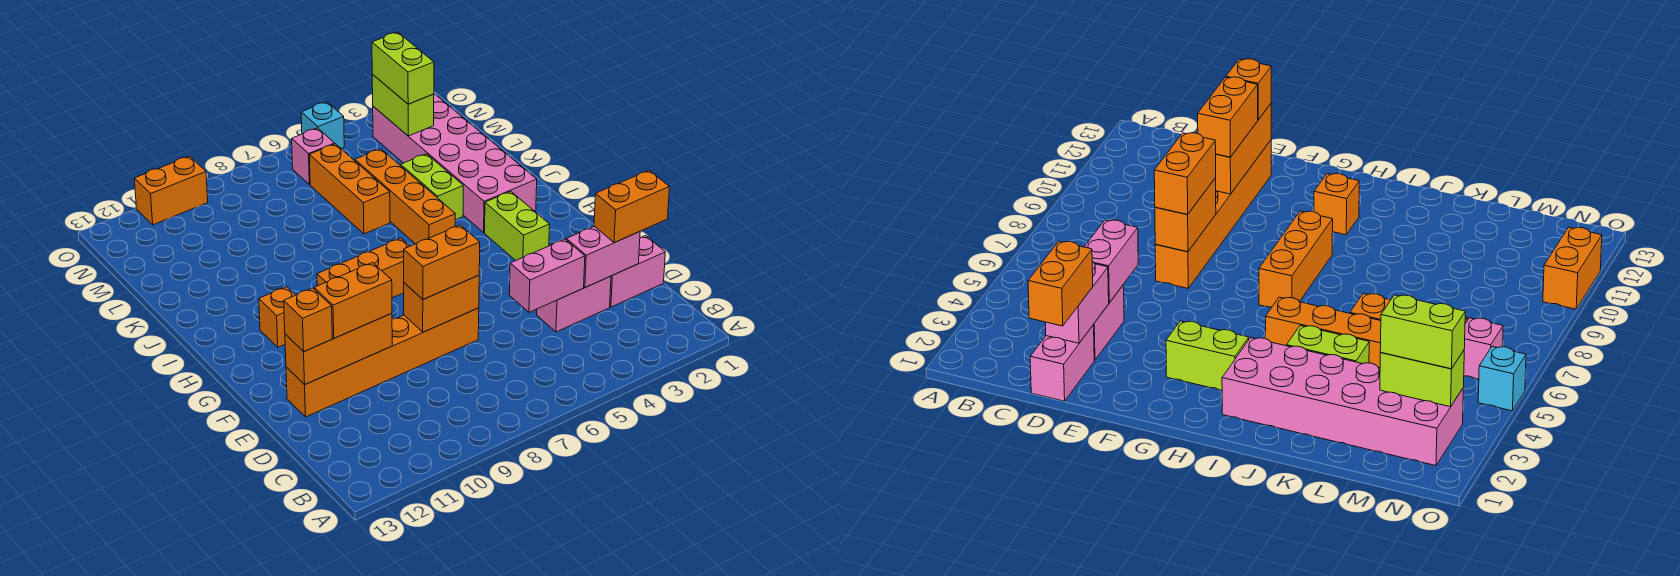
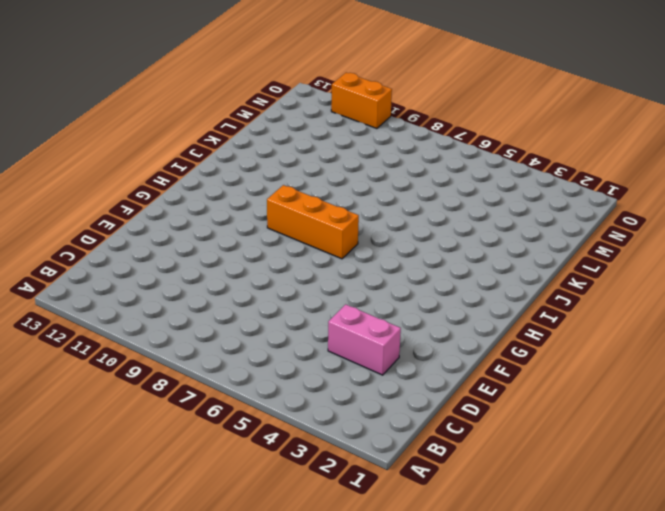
none -> pink brick D1:D2 level 1
none -> orange brick E7:E12 level 1
none -> lime brick G3:H3 level 1

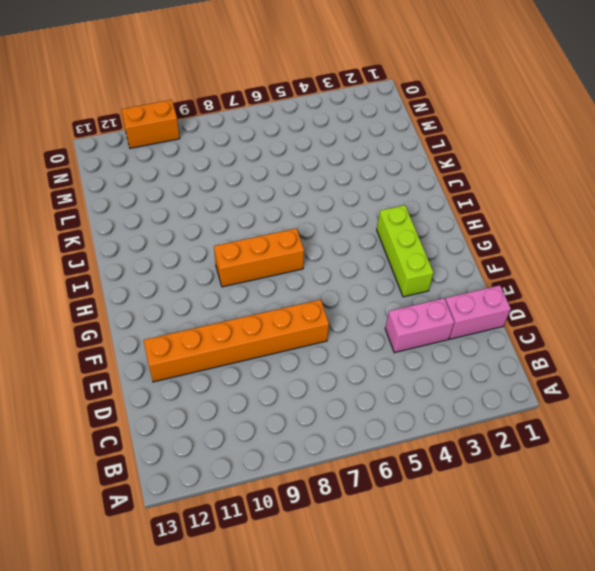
lime brick F3:H3 level 1 -> lime brick G3:H3 level 1
none -> orange brick H11 level 1
none -> pink brick I2:N3 level 1
none -> orange brick I5:L5 level 1

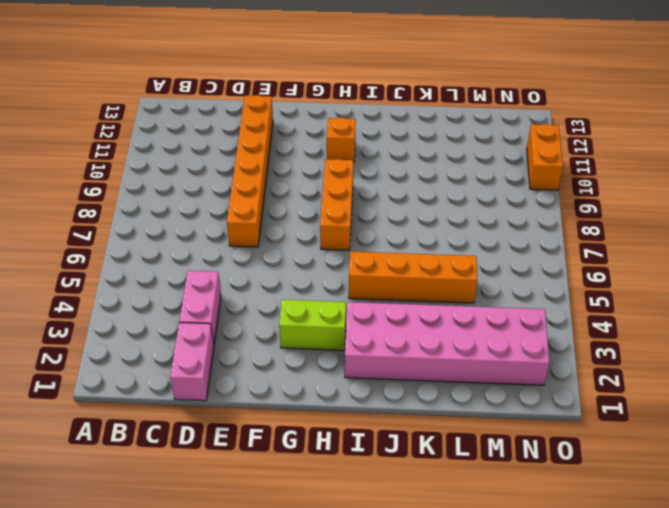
none -> lime brick J4:K4 level 1
none -> orange brick K6:M6 level 1
none -> pink brick N6 level 1

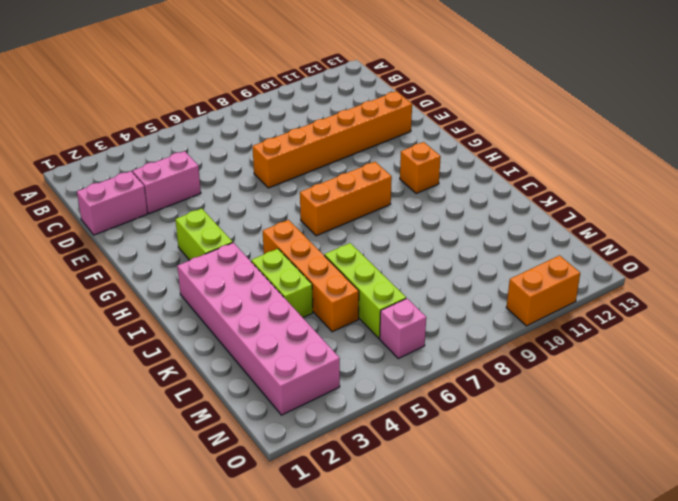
lime brick K6:M6 level 1 -> orange brick K6:M6 level 1
none -> cyan brick O5 level 1
none -> pink brick D2:D3 level 2
none -> pink brick D4:D5 level 2

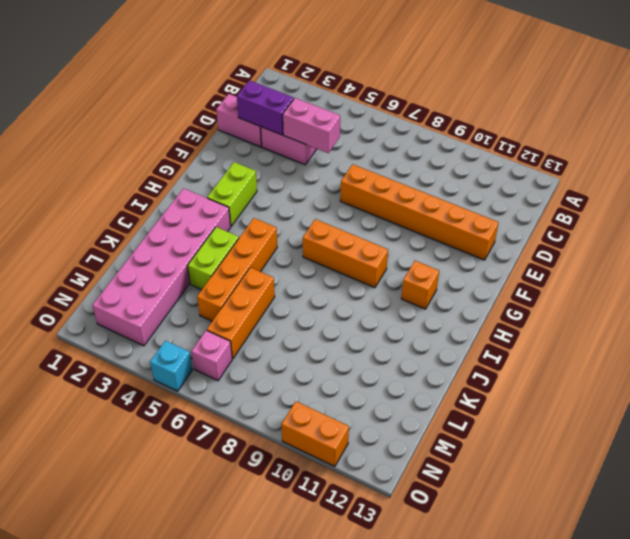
purple brick D2:D3 level 2 -> pink brick D2:D3 level 2
none -> orange brick E7:E8 level 2
none -> orange brick E10:E12 level 2
none -> lime brick M3:N3 level 2

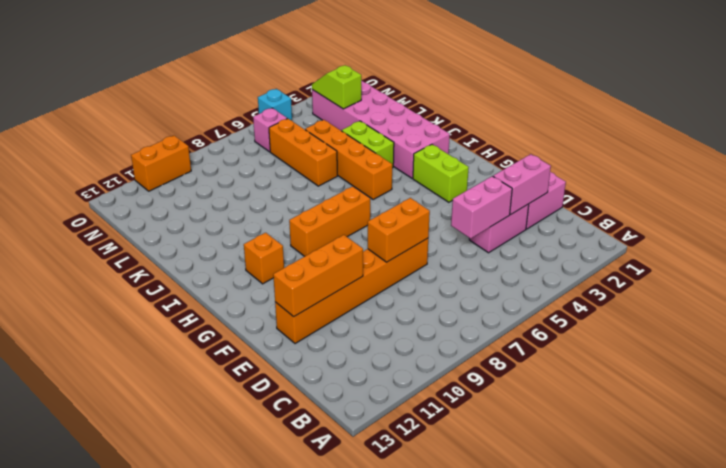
lime slope M3:N3 level 2 top M -> lime brick M3:N3 level 2
none -> orange brick D1:D2 level 3
none -> orange brick E7:E8 level 3
none -> orange brick E10:E11 level 3

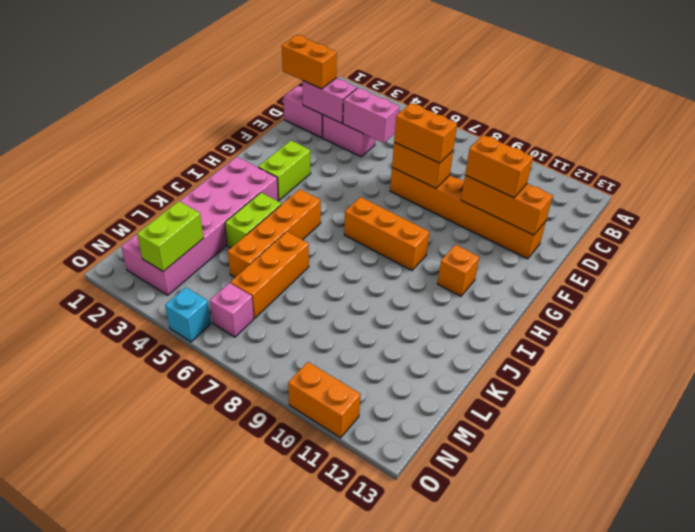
none -> orange brick E12 level 3
none -> lime brick M3:N3 level 3

